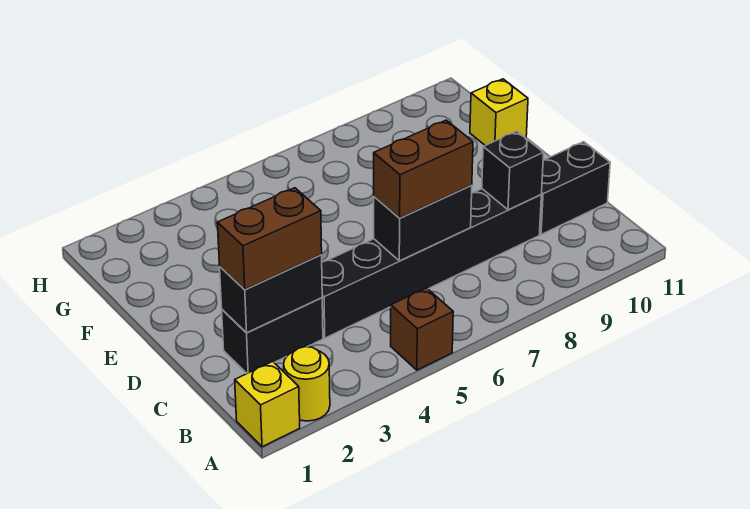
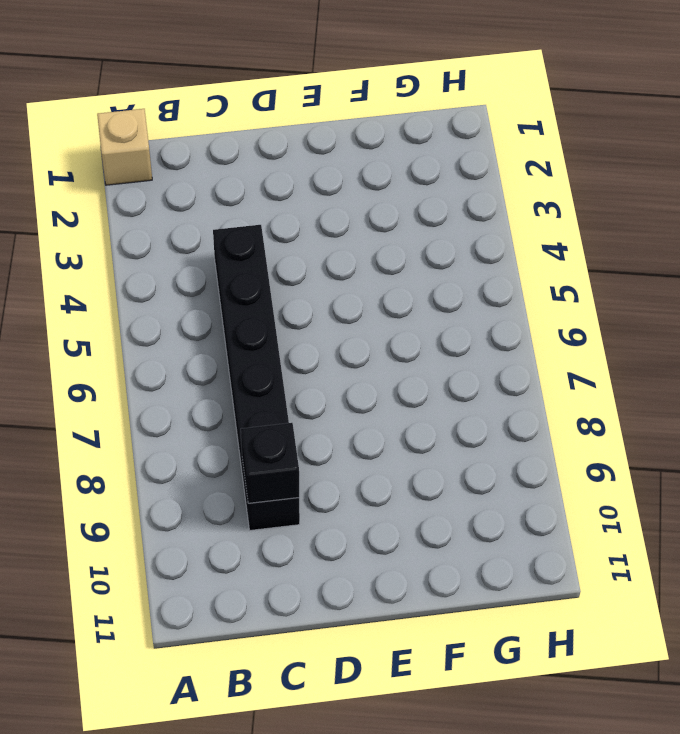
tan brick A1 level 1 -> yellow brick A1 level 1
none -> yellow round brick A2 level 1
none -> brown brick A5 level 1
none -> black brick C2:C3 level 1

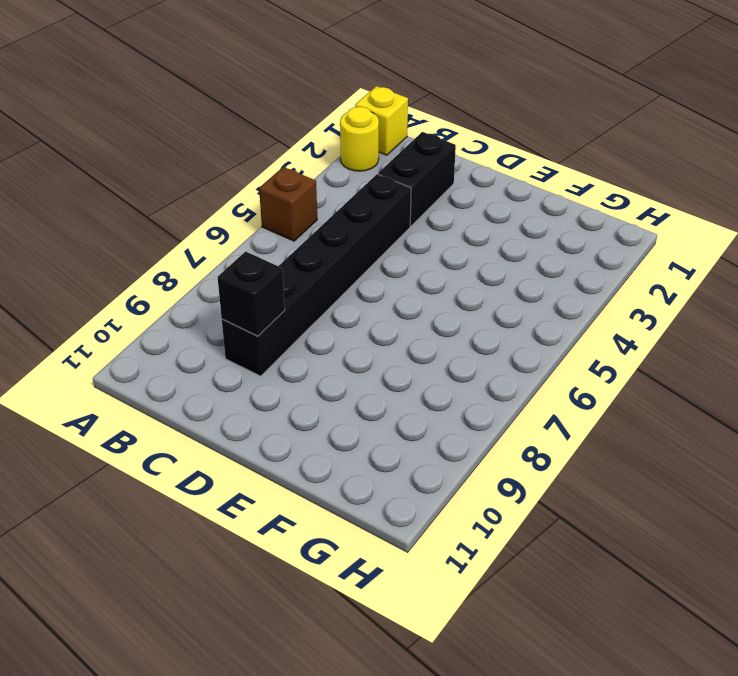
none -> black brick C10:C11 level 1
none -> yellow brick F11 level 1
none -> black brick C2:C3 level 2

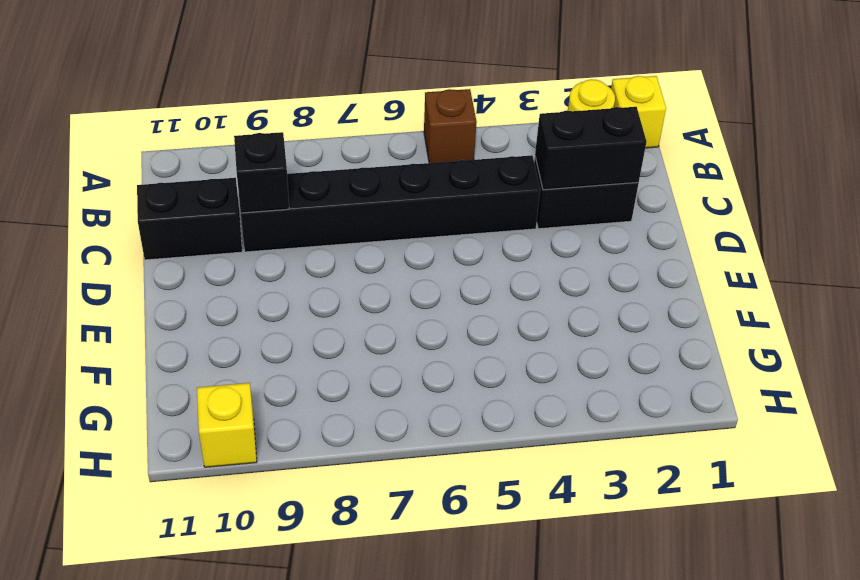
yellow brick H10 level 1 -> yellow brick F11 level 1
none -> black brick C6:C7 level 2
none -> brown brick C2:C3 level 3
none -> brown brick C6:C7 level 3

